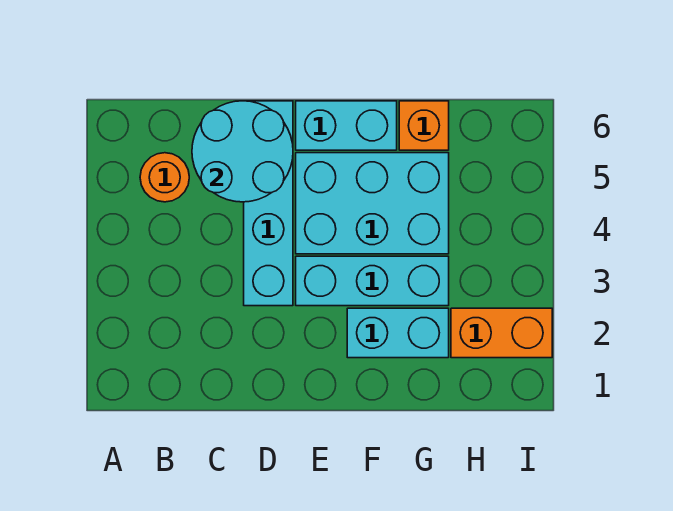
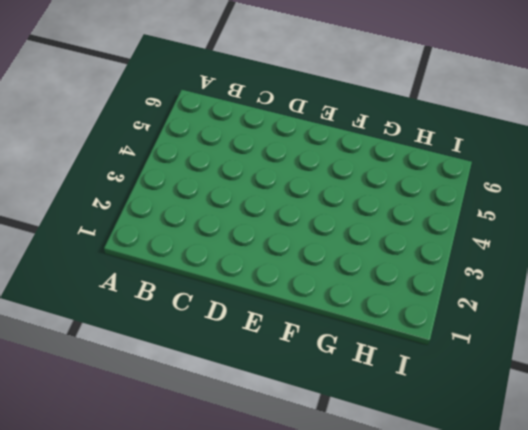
none -> orange round brick B5 level 1
none -> cyan brick D3:D6 level 1

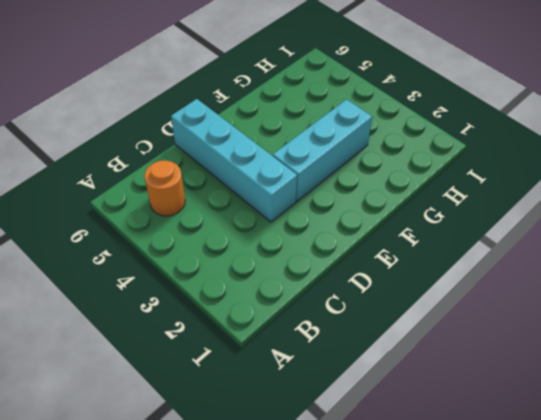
none -> cyan brick E4:G5 level 1
none -> cyan brick E6:F6 level 1

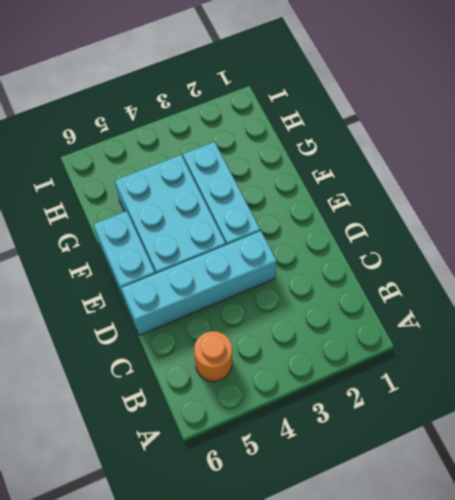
none -> cyan brick F2:G2 level 1
none -> orange brick G6 level 1

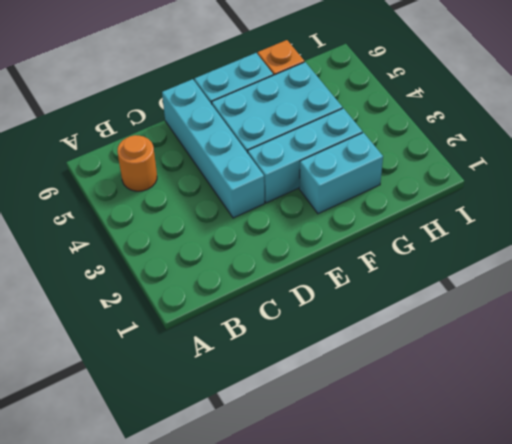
none -> orange brick H2:I2 level 1
none -> cyan round brick C5:D6 level 2

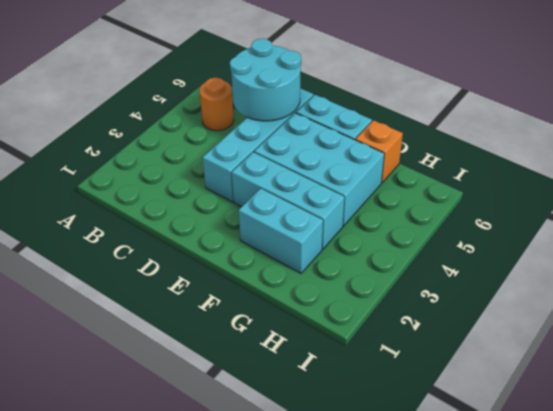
none -> orange brick H2:I2 level 1

